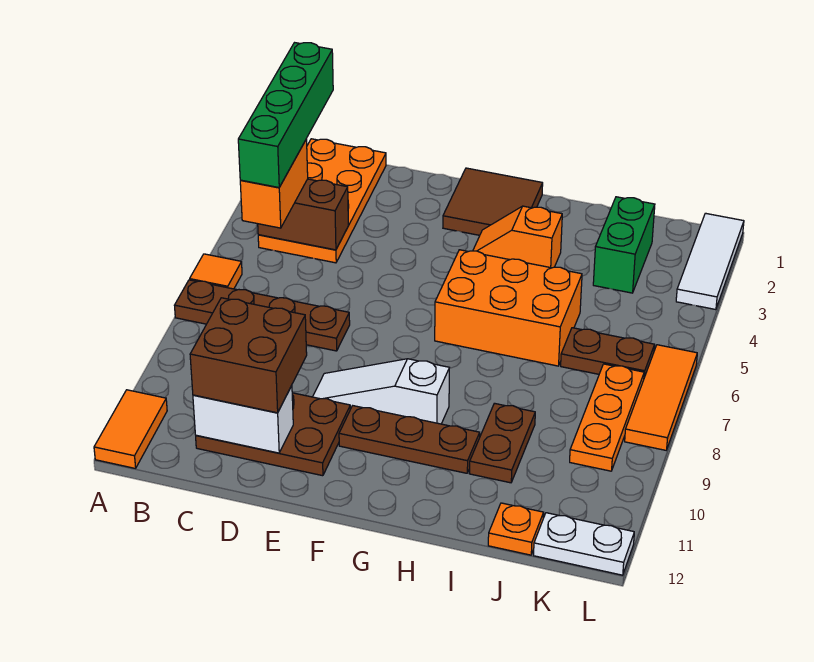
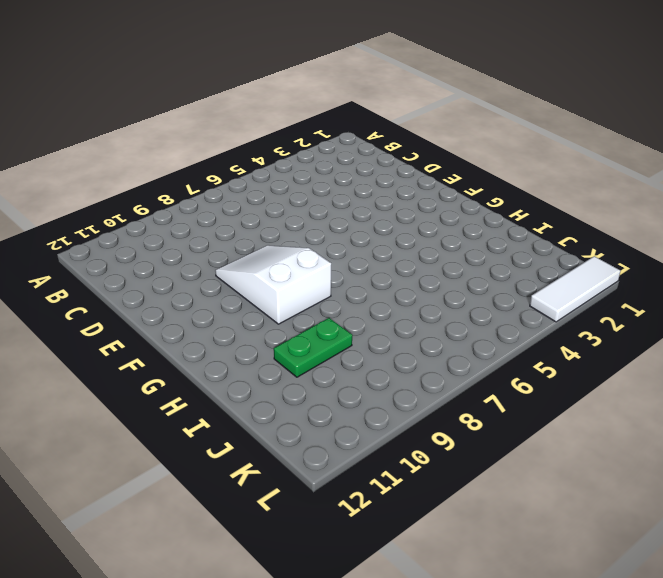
white slope E8:G9 level 1 top G -> white slope E9:G9 level 1 top G
green plate I9:I10 level 1 -> brown plate I9:I10 level 1
none -> orange tile A6 level 1
none -> brown plate A7:D7 level 1
none -> orange tile A11:A12 level 1

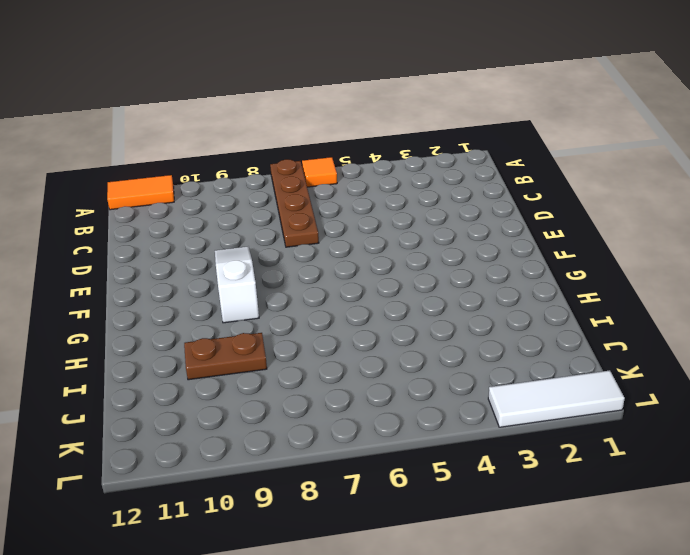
none -> orange plate B1:C4 level 1
none -> brown plate C10:E11 level 1
none -> brown tile F1:G2 level 1

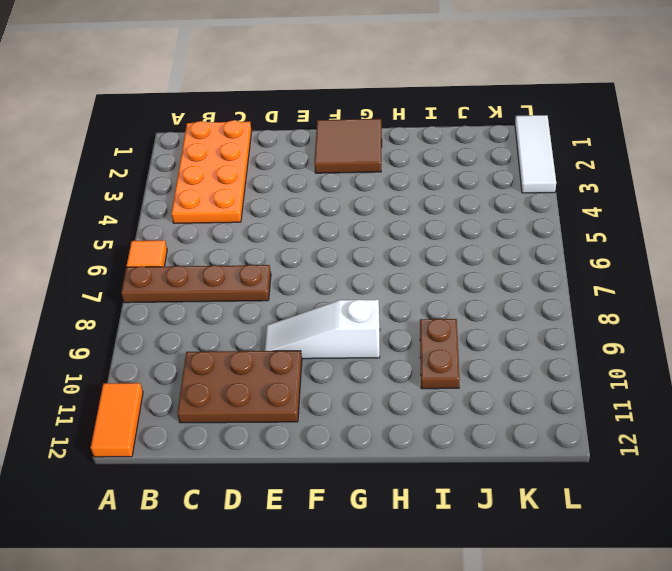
none -> brown plate F10:H10 level 1
none -> orange slope G3:H3 level 1 top H
none -> orange brick G5:I6 level 1

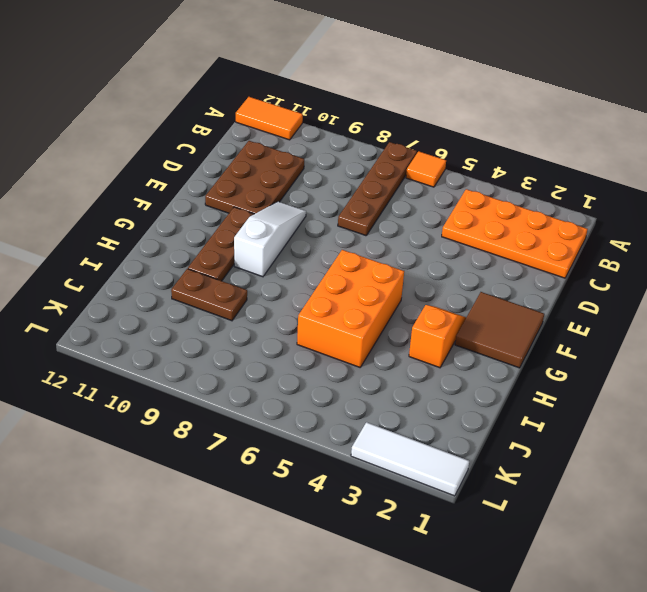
none -> green brick J2:J3 level 1
none -> brown plate J6:K6 level 1
none -> orange plate J12 level 1

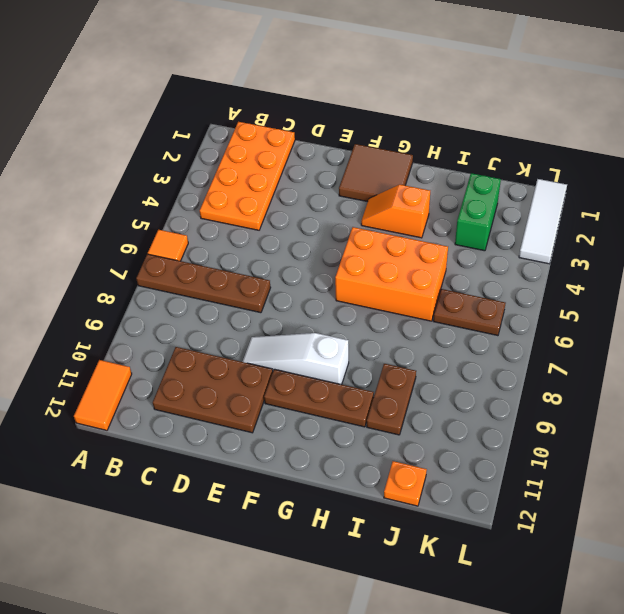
none -> orange plate K7:K9 level 1
none -> white plate K12:L12 level 1
none -> orange tile L6:L8 level 1

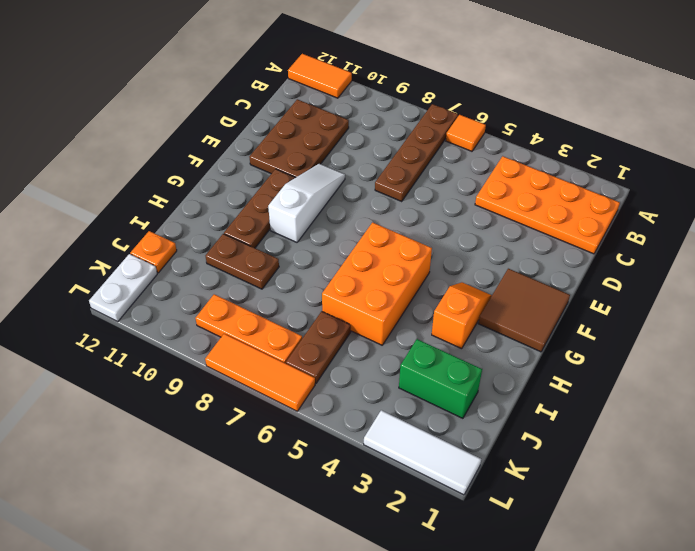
none -> brown brick B4:C4 level 2
none -> white brick C11:D11 level 2
none -> orange brick B4:B5 level 3

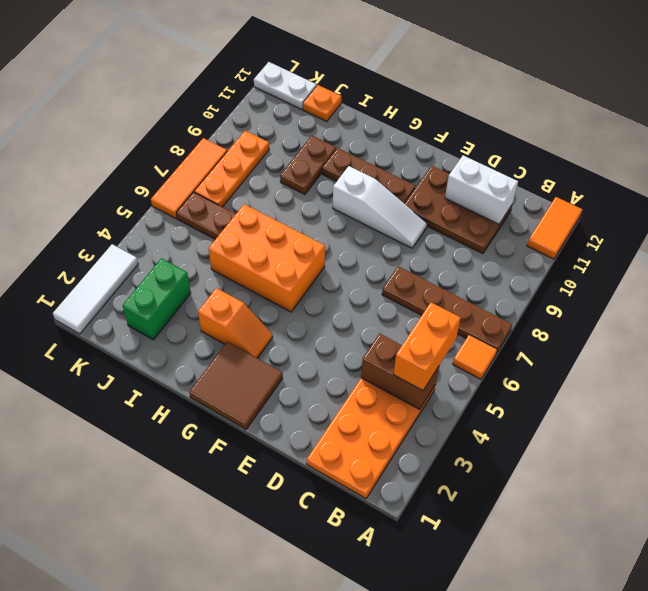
none -> brown brick C10:D11 level 3
none -> green brick B2:B5 level 4

